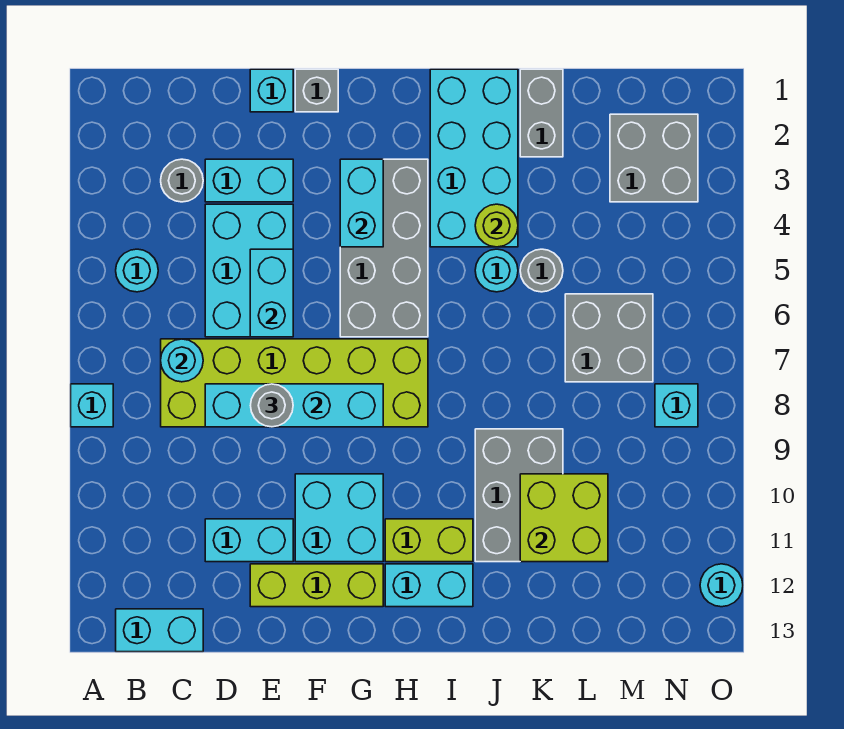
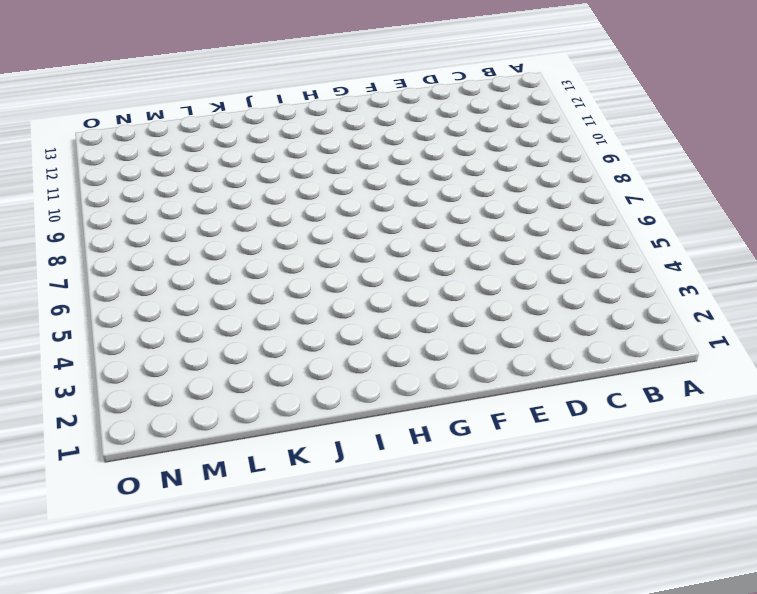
none -> cyan brick A8 level 1
none -> cyan round brick B5 level 1
none -> cyan brick B13:C13 level 1
none -> grey round brick C3 level 1

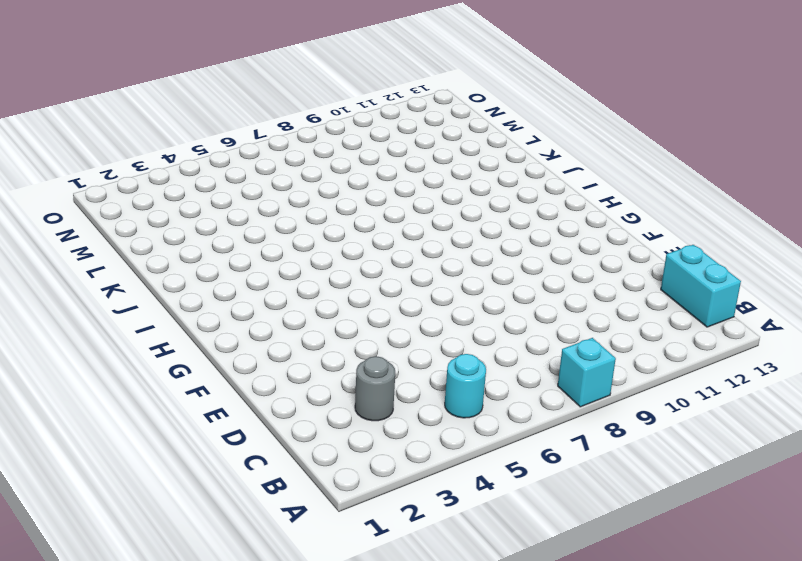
none -> lime brick C7:H8 level 1
none -> cyan brick D3:E3 level 1
none -> cyan brick D4:E6 level 1
none -> cyan brick D11:E11 level 1

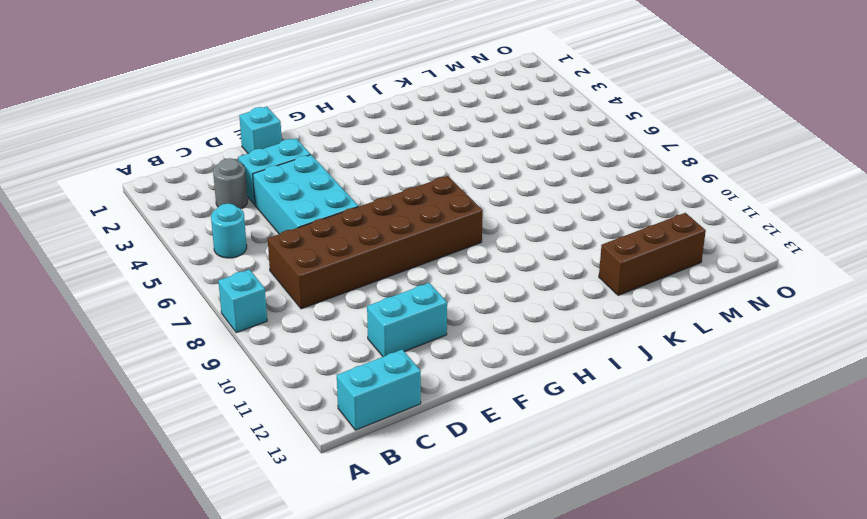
brown brick C7:H8 level 1 -> lime brick C7:H8 level 1
brown brick K12:M12 level 1 -> none
none -> lime brick E12:G12 level 1
none -> grey brick F1 level 1
none -> cyan brick F10:G11 level 1
none -> grey brick G3:H6 level 1

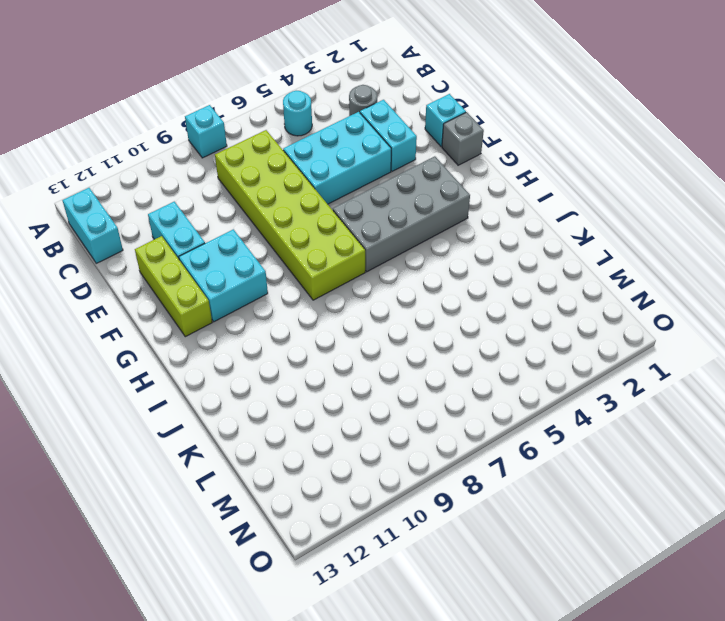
none -> lime brick H11:I11 level 1
none -> cyan brick H12:I12 level 1
none -> cyan brick I1:J4 level 1
none -> cyan round brick J5 level 1

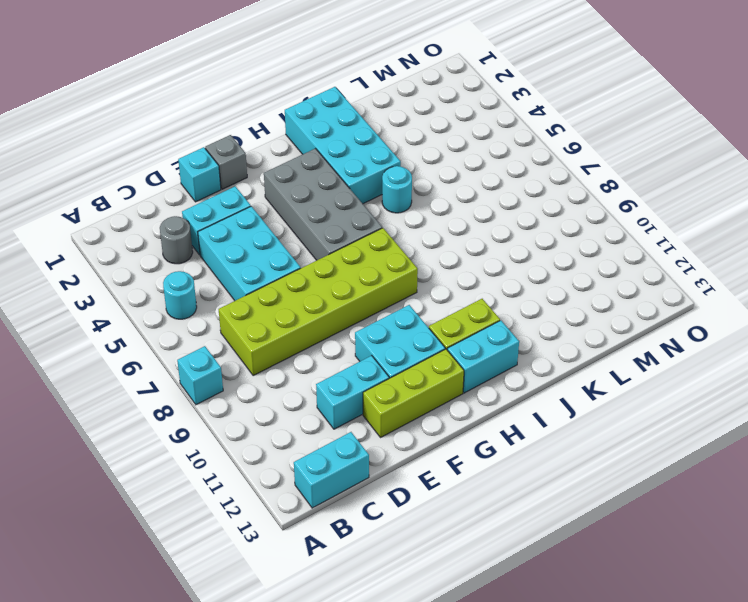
none -> grey brick J9:K11 level 1
none -> grey brick K1:K2 level 1
none -> grey round brick K5 level 1
none -> grey brick L6:M7 level 1

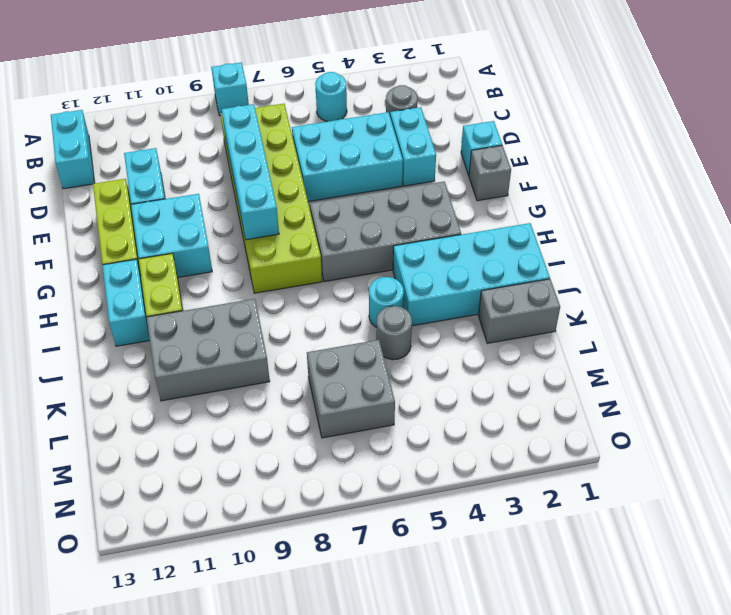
none -> grey brick M2:N3 level 1
none -> cyan brick N8 level 1
none -> cyan round brick O12 level 1
none -> cyan round brick C7 level 2

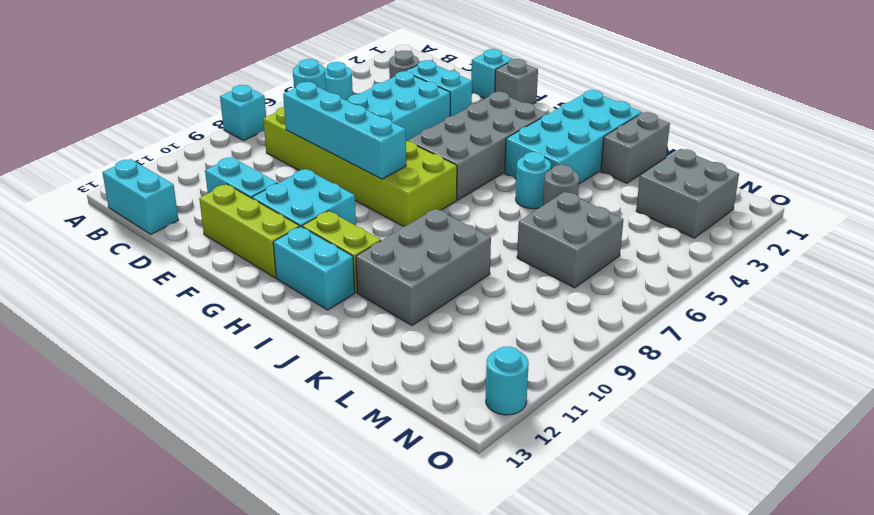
none -> cyan brick N8 level 1
none -> cyan brick E5:E6 level 2
none -> cyan brick G3:G4 level 2
none -> lime round brick J4 level 2

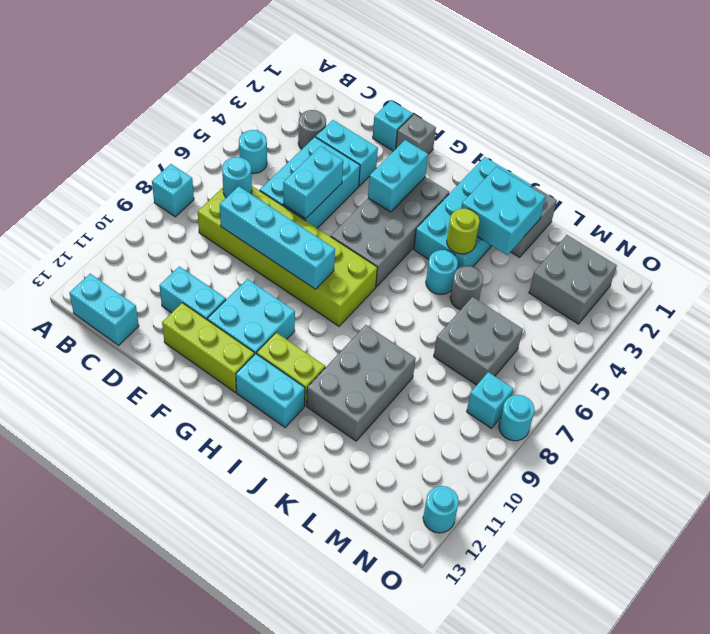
cyan brick J2:K3 level 2 -> none
cyan round brick O8 level 1 -> none
none -> lime brick K10:L11 level 2
none -> grey round brick E8 level 3

